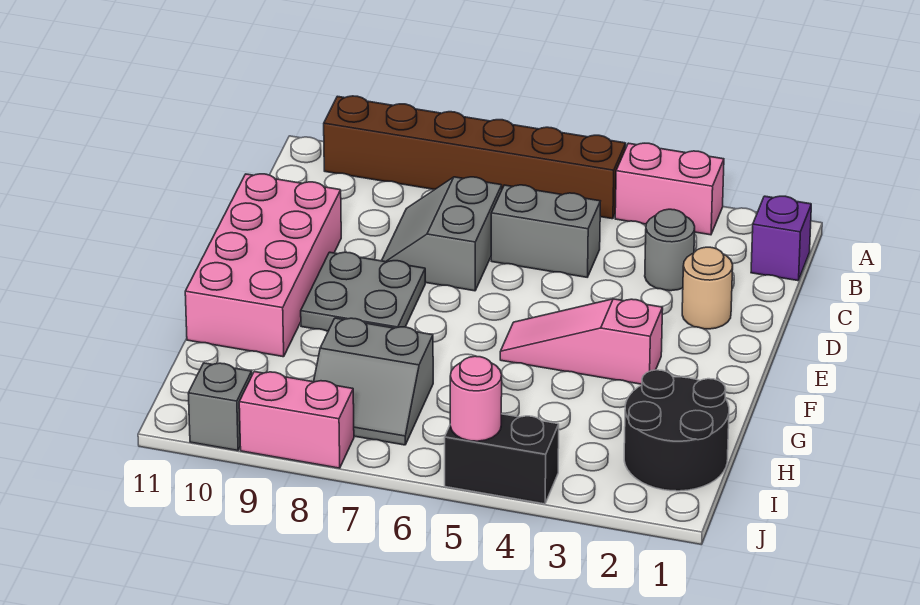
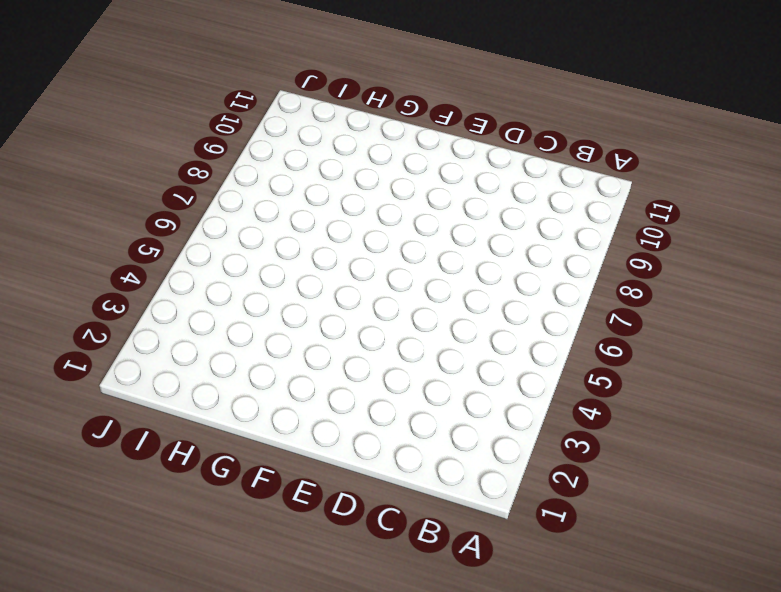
none -> pink brick A3:A4 level 1
none -> brown brick A5:A10 level 1
none -> purple brick B1 level 1

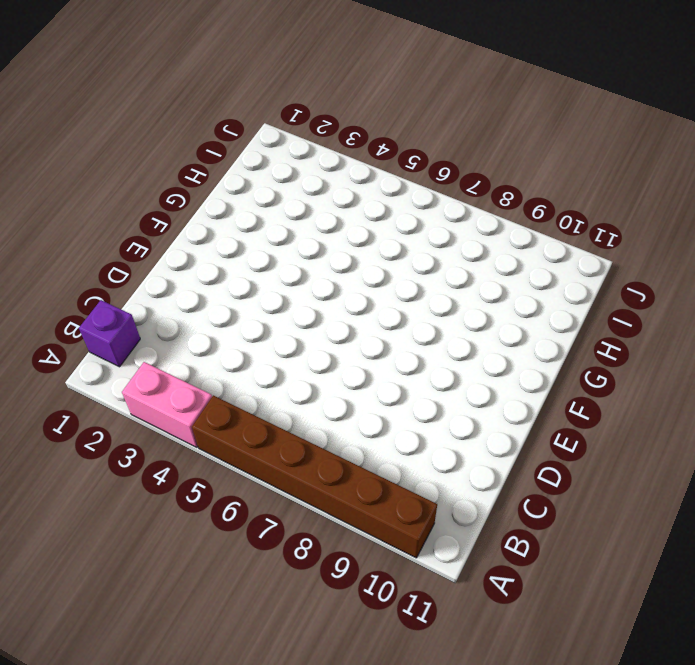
none -> grey round brick C3 level 1
none -> grey brick C5:C6 level 1
none -> grey slope C7:D8 level 1 top 7

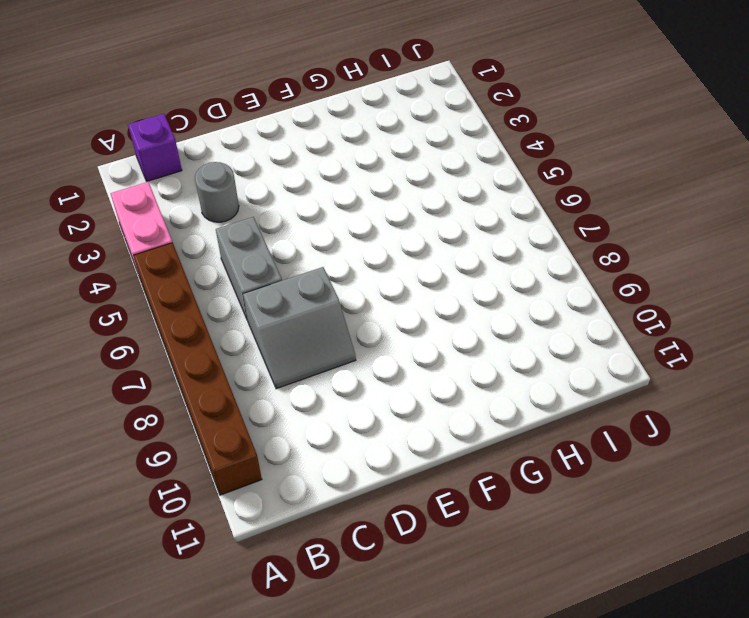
none -> tan round brick D2 level 1
none -> pink brick D10:G11 level 1
none -> grey plate E8:F9 level 1

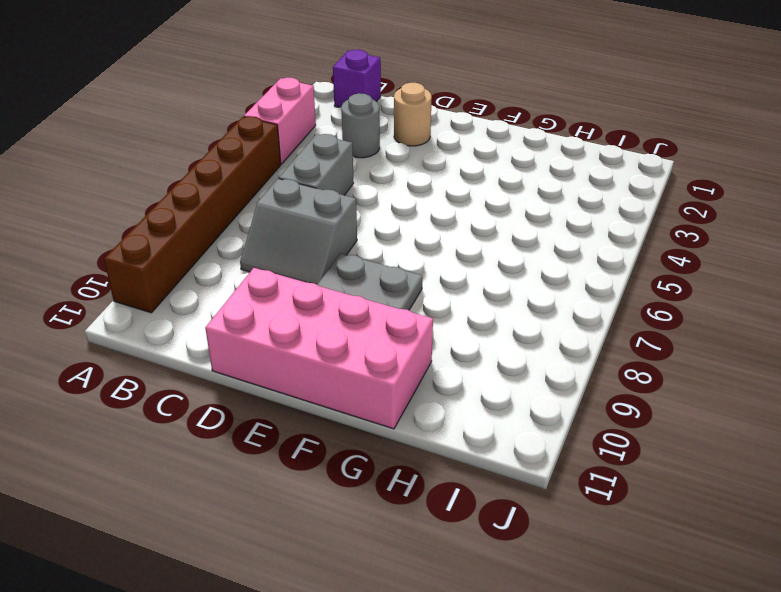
none -> pink slope F3:F5 level 1 top 3
none -> black round brick H1:I2 level 1
none -> grey slope H7:I8 level 1 top H

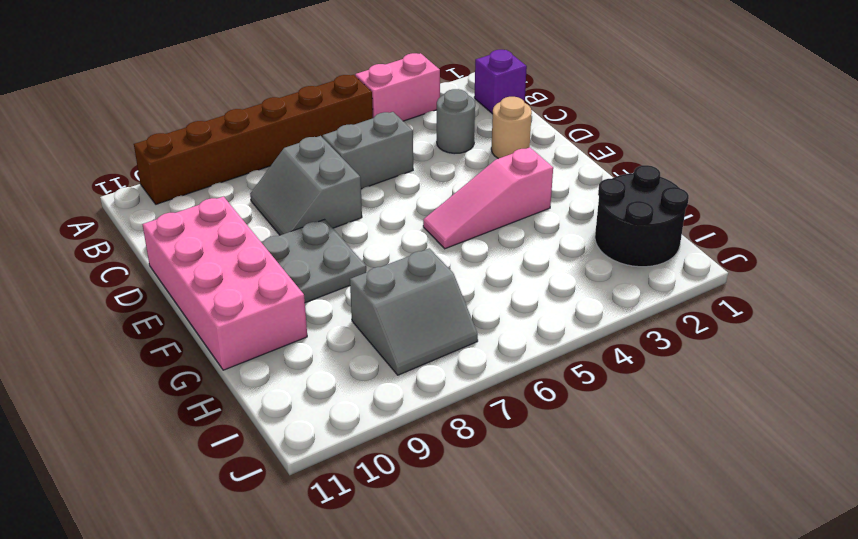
none -> black brick J4:J5 level 1
none -> pink brick J8:J9 level 1
none -> grey brick J10 level 1

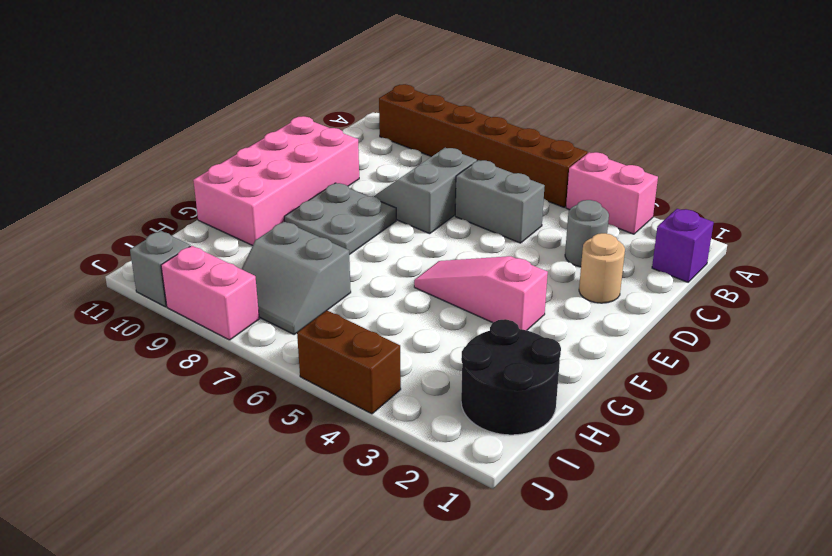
brown brick J4:J5 level 1 -> black brick J4:J5 level 1
none -> pink round brick J5 level 2

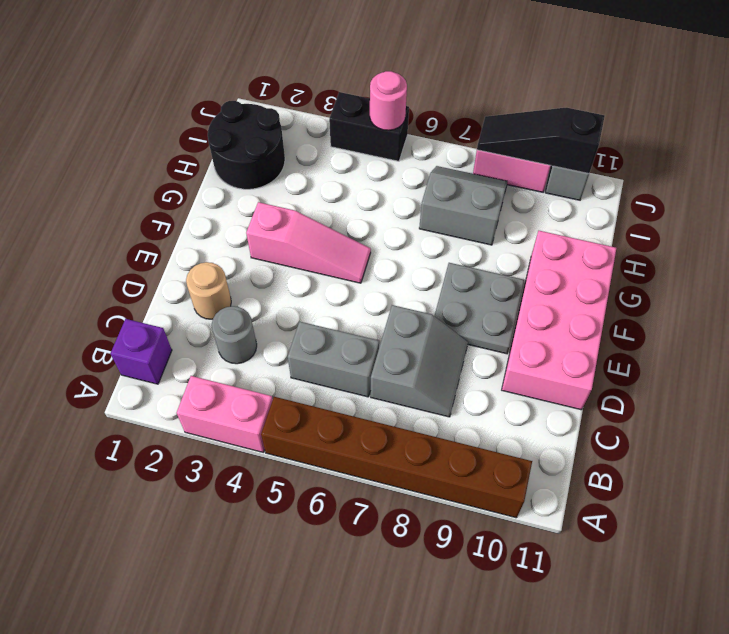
black slope J8:J10 level 2 top 10 -> none

